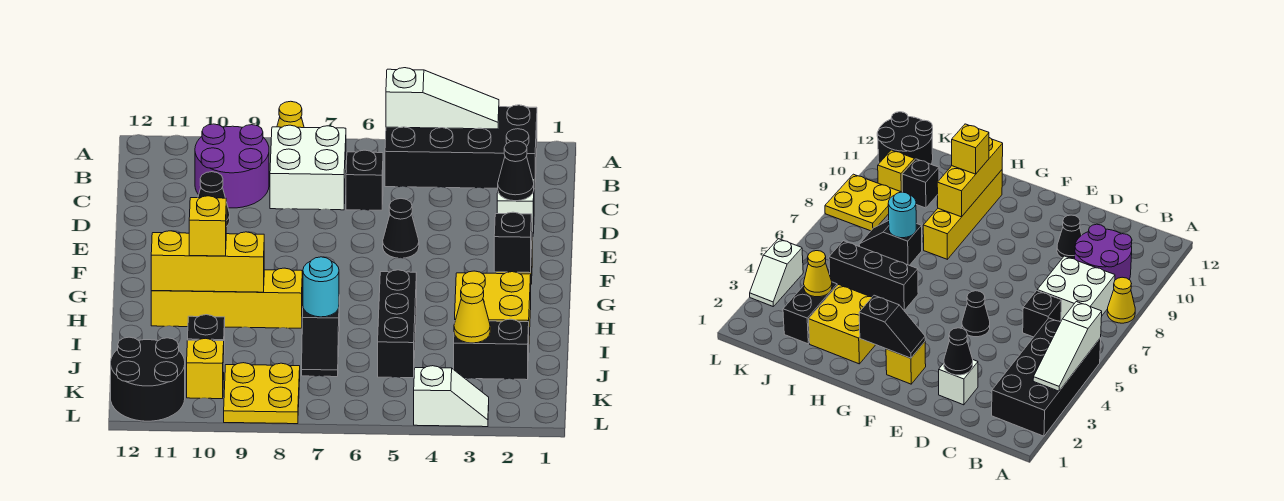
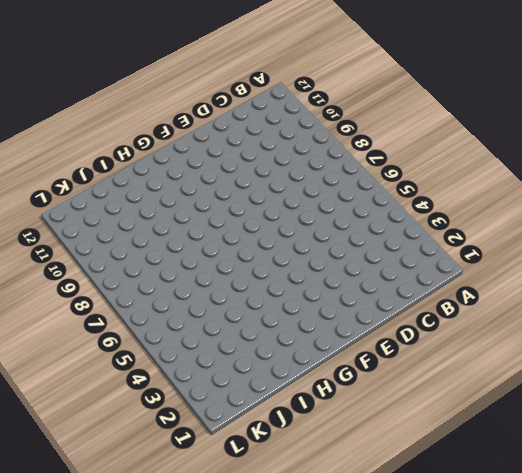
none -> black brick A2:B5 level 1
none -> yellow cone A8 level 1
none -> white brick B7:C8 level 1

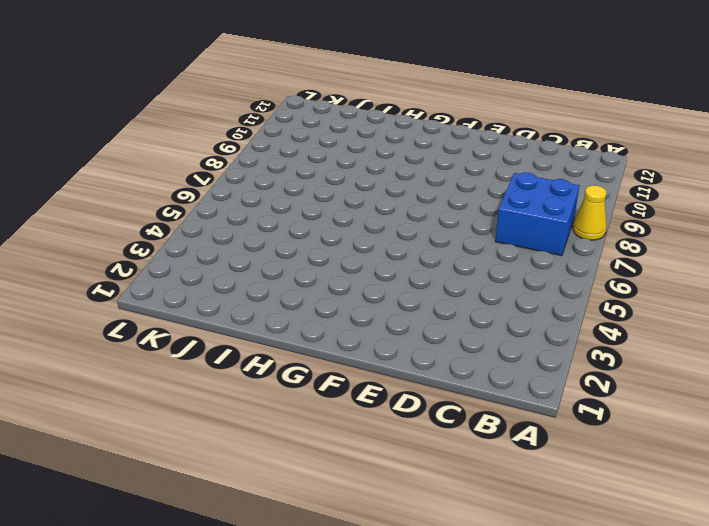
blue brick B7:C8 level 1 -> white brick B7:C8 level 1
none -> black brick A2:B5 level 1
none -> purple round brick B9:C10 level 1
none -> black brick C6 level 1

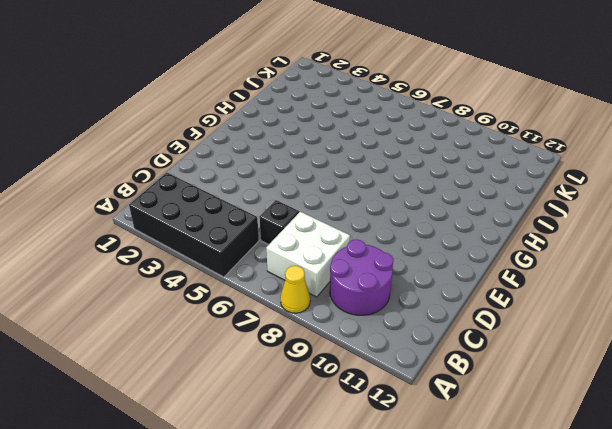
none -> white brick D2 level 1
none -> black cone D10 level 1
none -> black cone E5 level 1

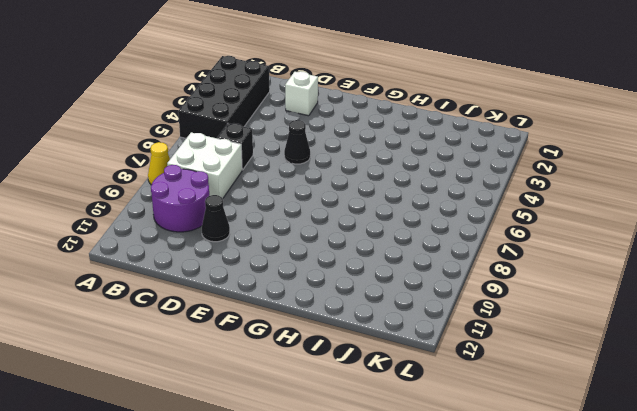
none -> yellow brick F2 level 1
none -> yellow brick H2:I3 level 1
none -> black brick H5:J5 level 1

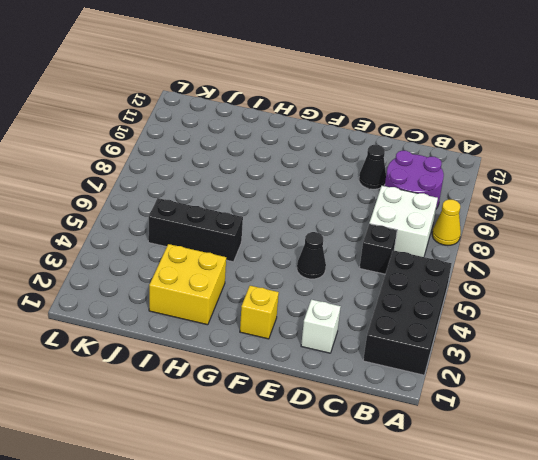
none -> yellow brick H8:H11 level 1
none -> black slope I7:J7 level 1 top I
none -> black brick J2:J3 level 1

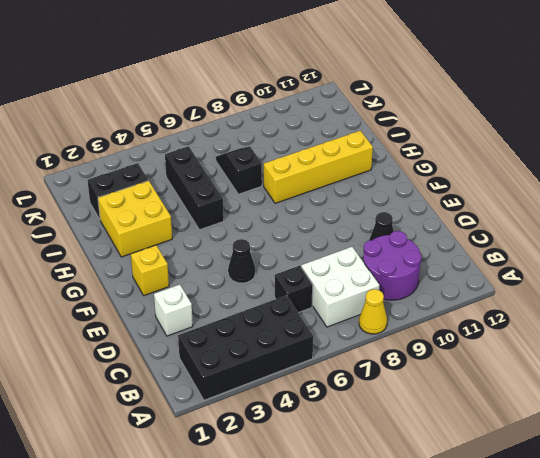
none -> black brick J10 level 1
none -> yellow plate K8:L9 level 1
none -> yellow brick K10 level 1

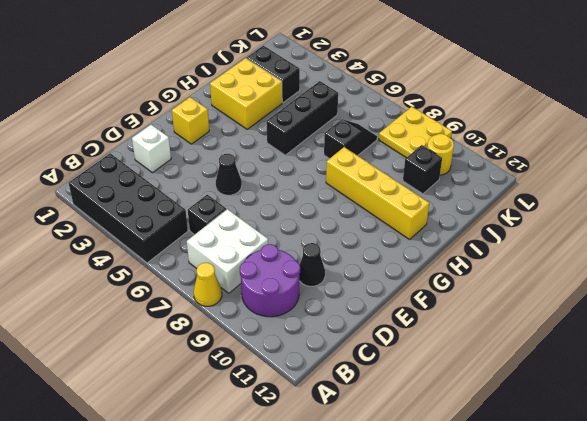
yellow round brick K10 level 1 -> yellow brick K10 level 1
none -> black round brick K11:L12 level 1
none -> white slope L3:L4 level 1 top 4
none -> white slope A3:A5 level 2 top 5

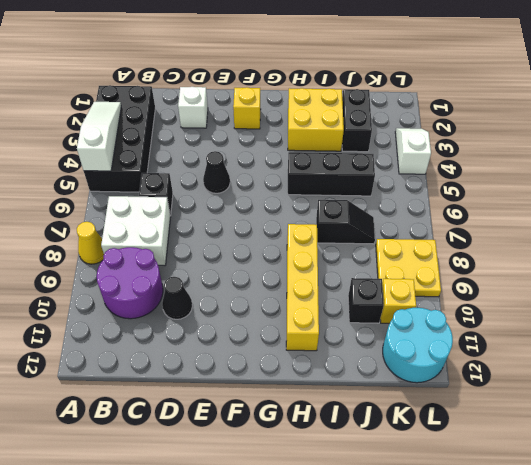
cyan round brick K11:L12 level 1 -> black round brick K11:L12 level 1
none -> black cone D2 level 2
none -> black slope F2:G2 level 2 top G
none -> yellow brick H9:H11 level 2

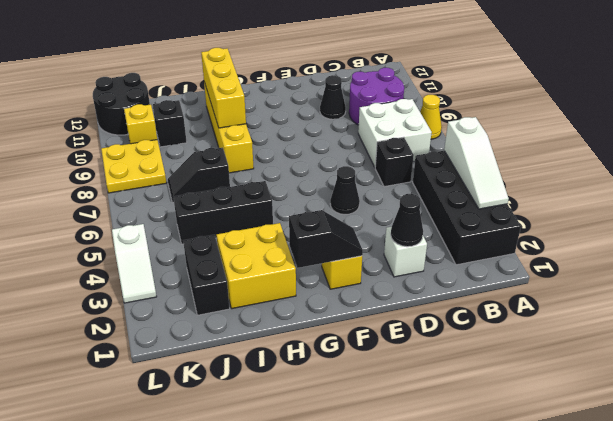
none -> cyan round brick I7 level 2
none -> yellow cone J3 level 2
none -> yellow brick H10 level 3

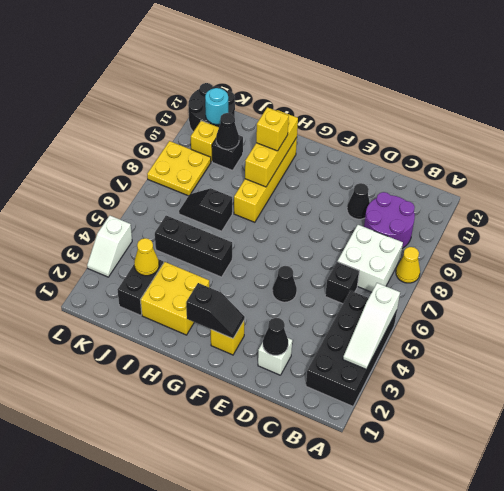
black cone J10 level 2 -> none
cyan round brick K11 level 2 -> cyan round brick I7 level 2

